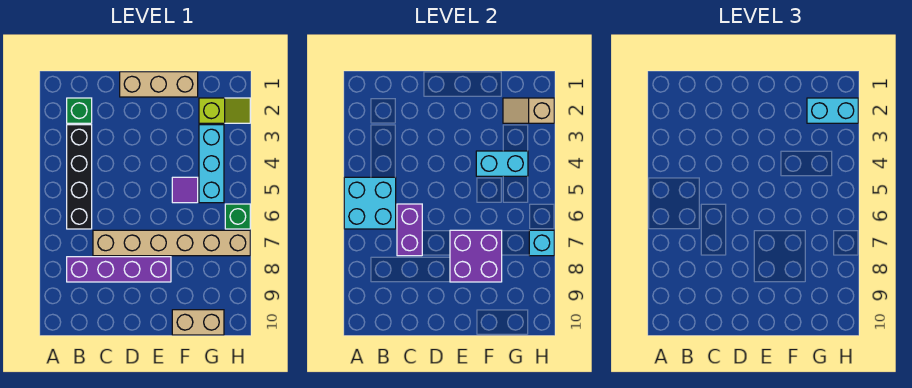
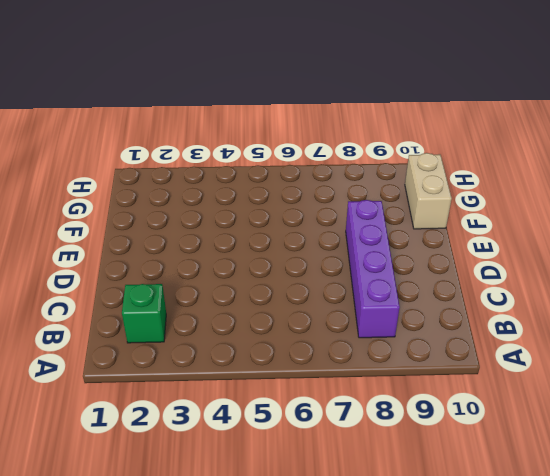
none -> black brick B3:B6 level 1
none -> tan brick C7:H7 level 1
none -> tan brick D1:F1 level 1

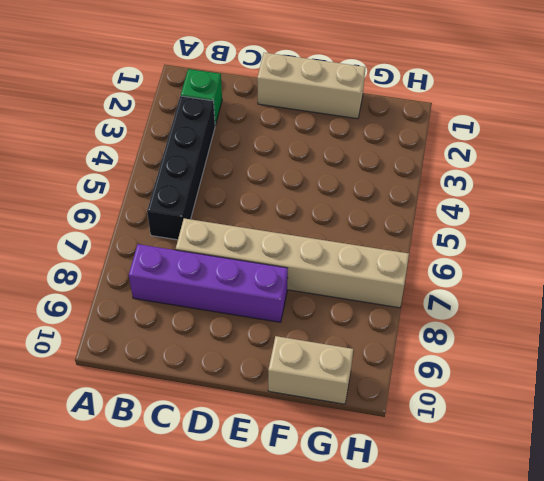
none -> purple tile F5 level 1
none -> lime slope G2:H2 level 1 top G
none -> cyan brick G3:G5 level 1

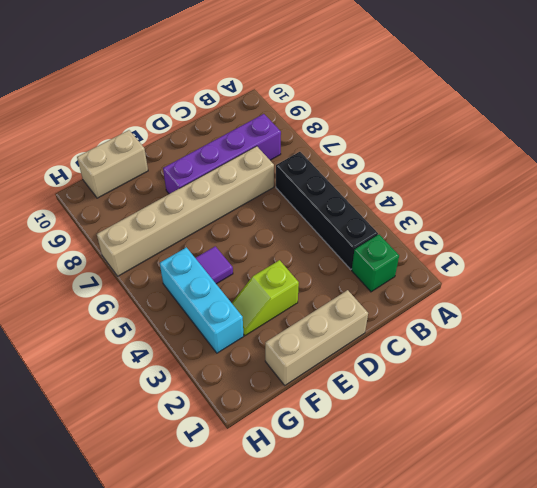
lime slope E3:F3 level 1 top E -> lime slope G2:H2 level 1 top G
none -> green brick H6 level 1
none -> cyan brick A5:B6 level 2
none -> purple brick C6:C7 level 2

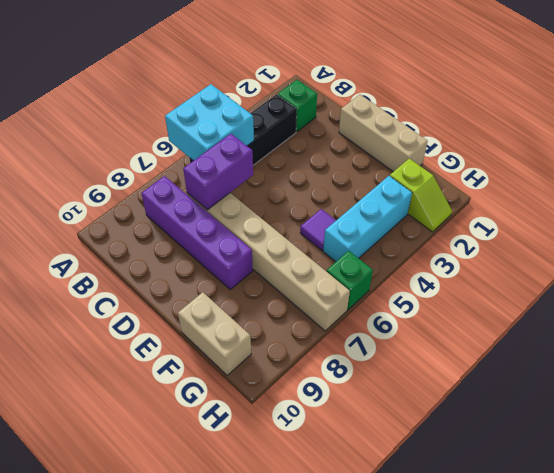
none -> purple brick E7:F8 level 2
none -> cyan brick F4:G4 level 2
none -> tan slope G2:H2 level 2 top H

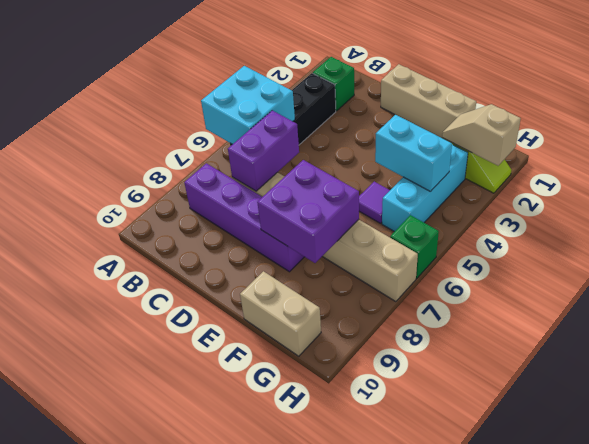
none -> cyan brick H7 level 2
none -> cyan brick G2:H2 level 3

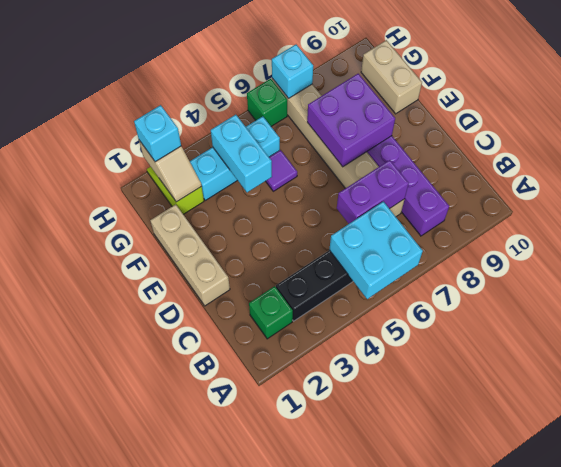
cyan brick H2 level 3 -> cyan brick G2:H2 level 3

